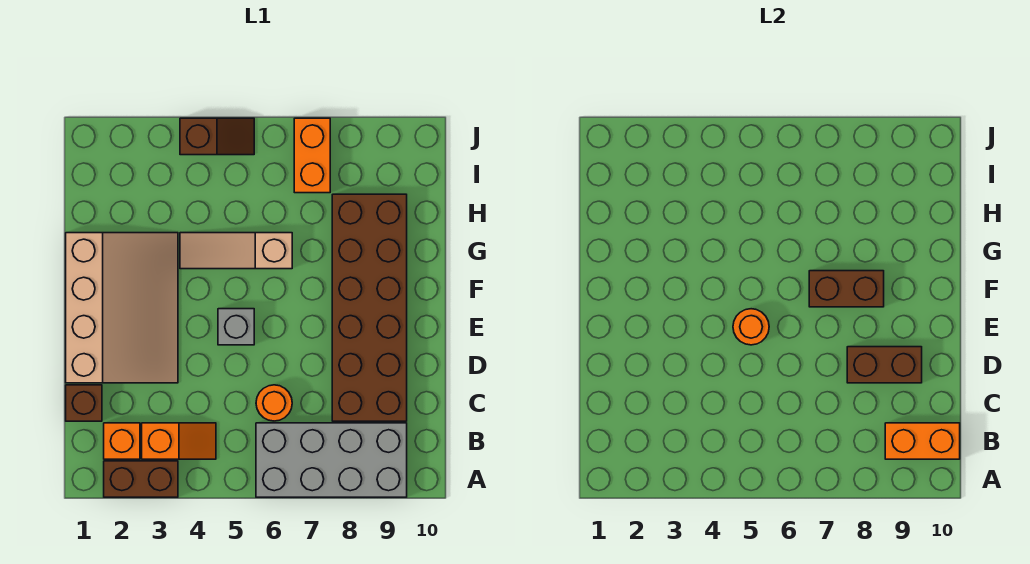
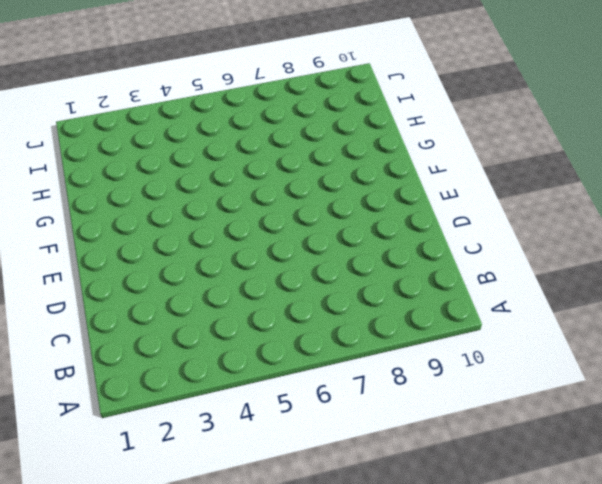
none -> brown brick A2:A3 level 1
none -> grey brick A6:B9 level 1
none -> orange brick B2 level 1

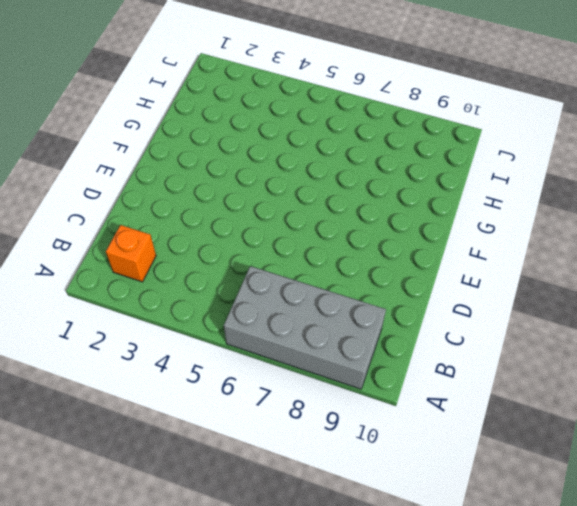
none -> brown brick A2:A3 level 1
none -> orange slope B3:B4 level 1 top 3
none -> brown brick C1 level 1

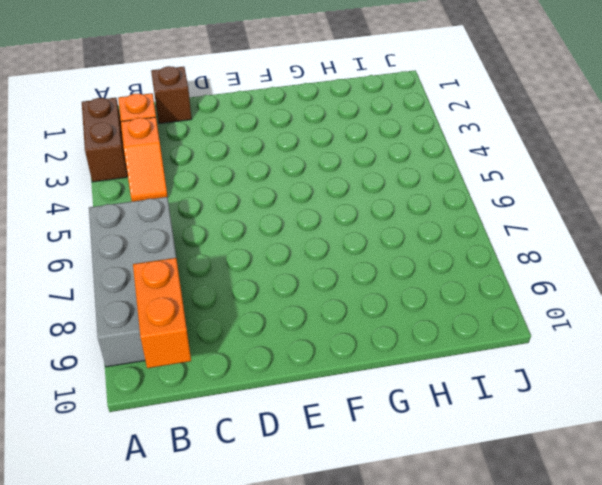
none -> orange round brick C6 level 1
none -> brown brick C8:H9 level 1
none -> tan slope D1:G3 level 1 top 1

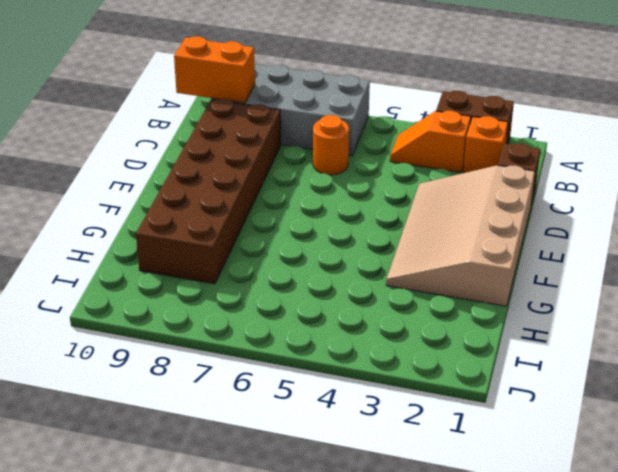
none -> grey brick E5 level 1
none -> tan slope G4:G6 level 1 top 6
none -> orange brick I7:J7 level 1

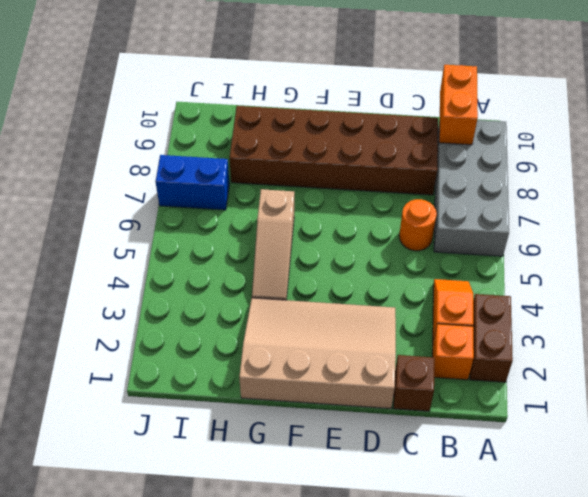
blue brick I7:J7 level 1 -> orange brick I7:J7 level 1
none -> grey brick E5 level 1
none -> brown slope J4:J5 level 1 top 4
none -> brown brick D8:D9 level 2

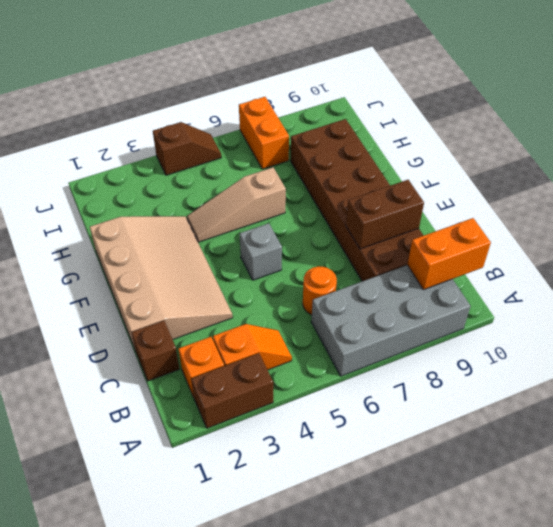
none -> orange round brick E5 level 2
none -> brown brick F7:F8 level 2

